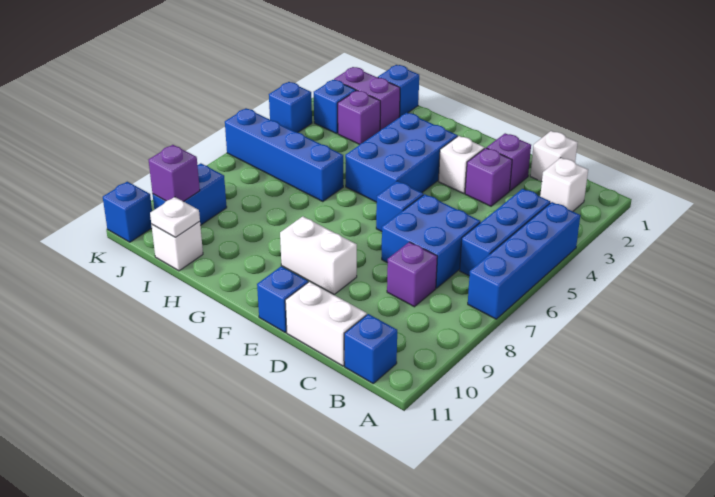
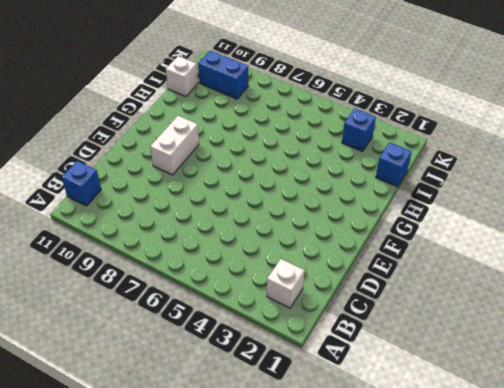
none -> blue brick A4:A7 level 1
none -> blue brick B4:B6 level 1
none -> white brick C1 level 1

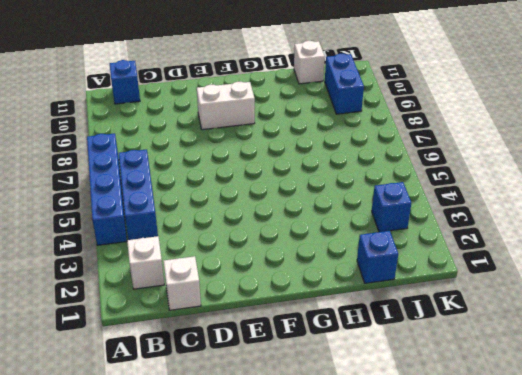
none -> blue brick C6:D7 level 1
none -> purple brick C8 level 1
none -> white brick C11:D11 level 1

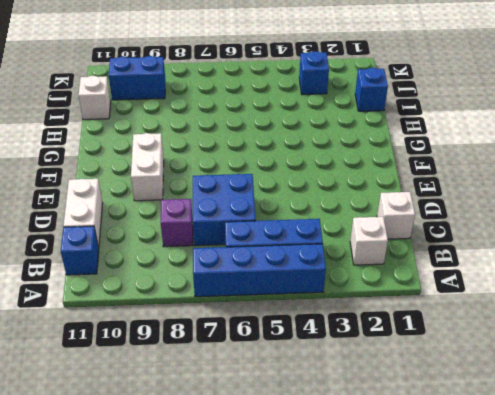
none -> purple brick D2 level 1
none -> purple brick D3 level 1
none -> white brick E3 level 1

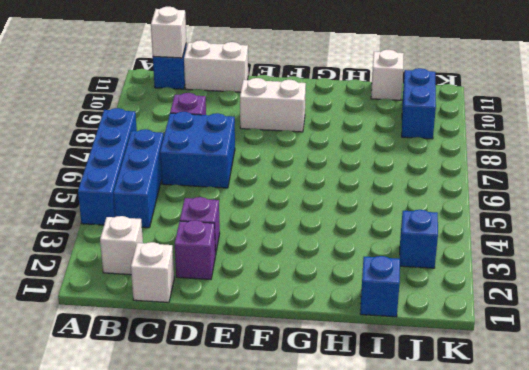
white brick B11 level 2 -> white brick E3 level 1
none -> blue brick E6 level 1
none -> blue brick E11 level 1
none -> blue brick F3:G5 level 1

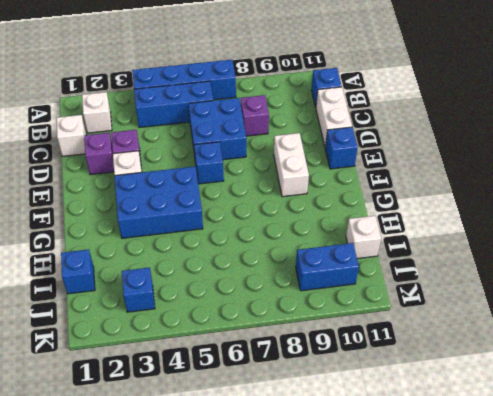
none -> blue brick H6:K6 level 1
none -> purple brick I2:J2 level 1
none -> purple brick I3 level 1

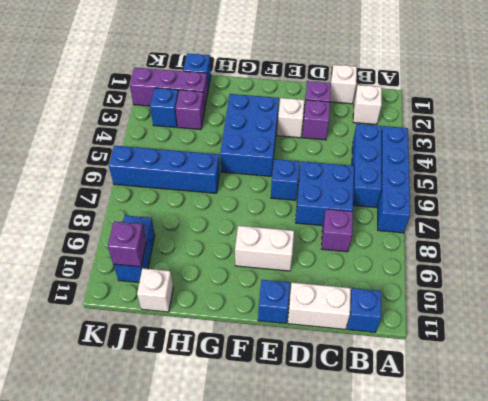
purple brick I2:K2 level 1 -> purple brick I2:J2 level 1
none -> blue brick K4 level 1
none -> blue brick K11 level 1
none -> white plate I11 level 2

